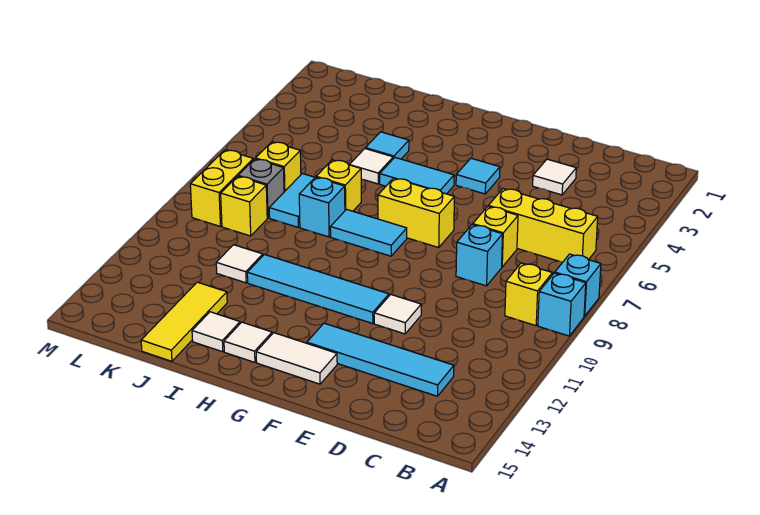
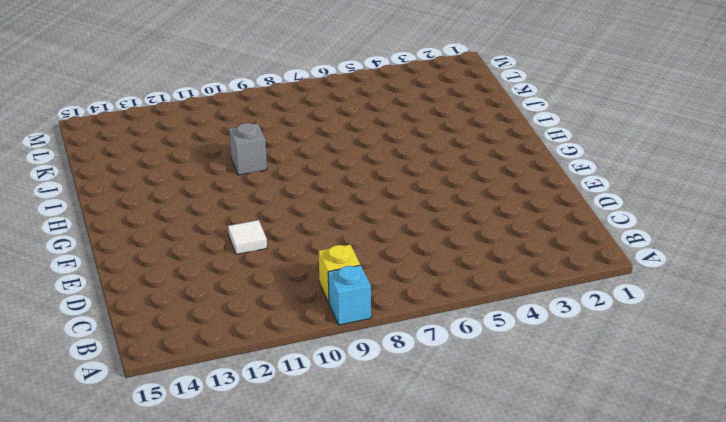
grey brick I10 level 1 -> grey brick K8 level 1
none -> cyan brick A8 level 1
none -> yellow brick B6:D6 level 1
none -> cyan tile C13:F13 level 1

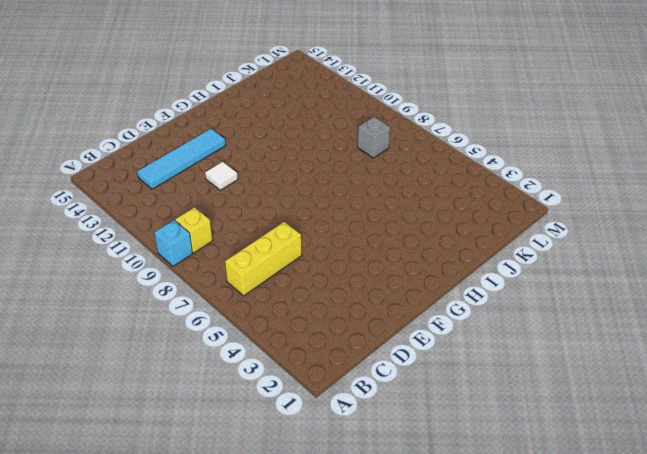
none -> cyan brick A8 level 1
none -> white tile D3 level 1
none -> yellow brick D7 level 1

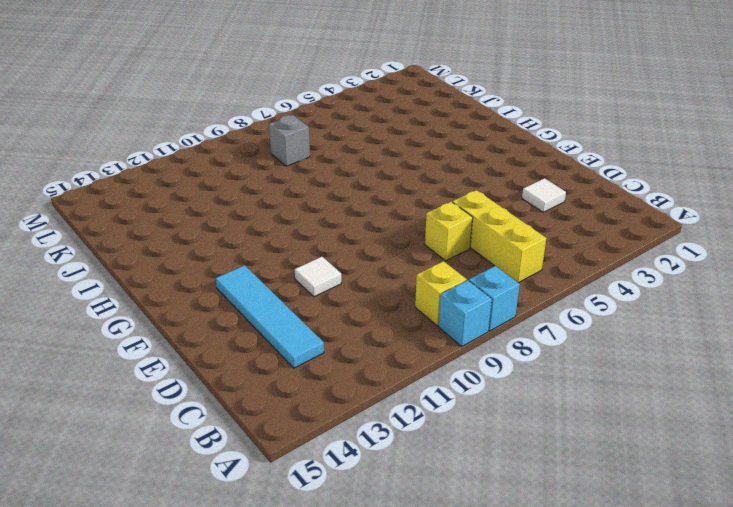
none -> cyan brick D8 level 1
none -> cyan tile F4 level 1
none -> yellow brick F7:G7 level 1

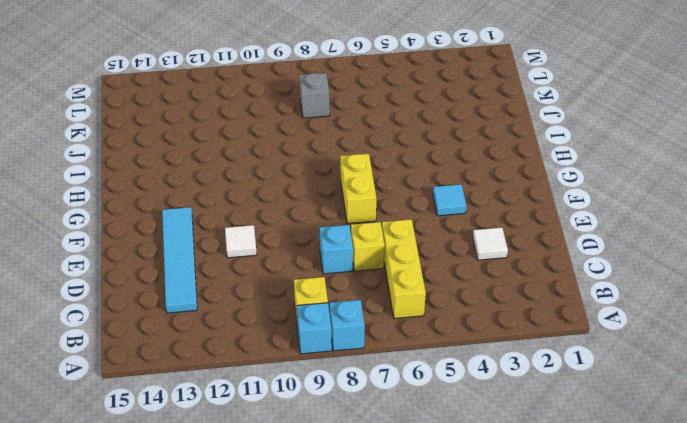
none -> cyan tile F11:I11 level 1
none -> white tile F14:G14 level 1
none -> cyan tile G5:H5 level 1

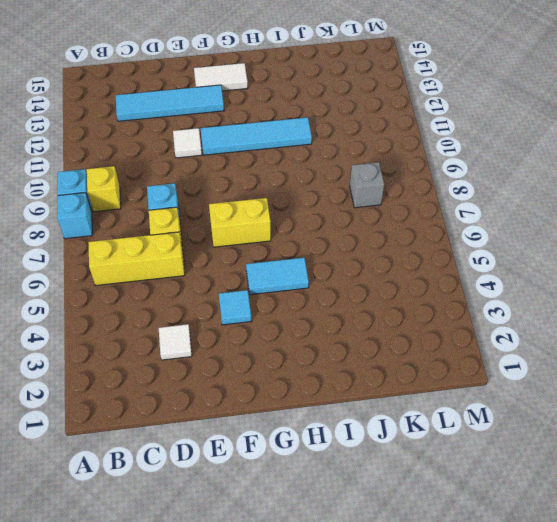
none -> cyan tile G8:H8 level 1
none -> white tile H14 level 1
none -> cyan tile I4 level 1

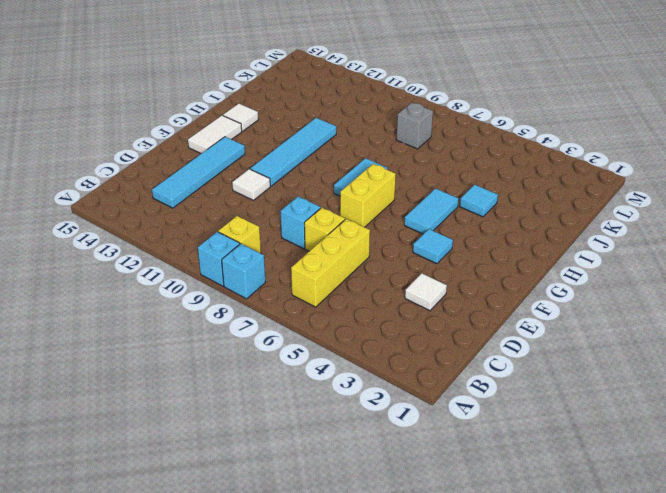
none -> white tile I5 level 1
none -> yellow brick I7 level 1
none -> cyan brick I8 level 1

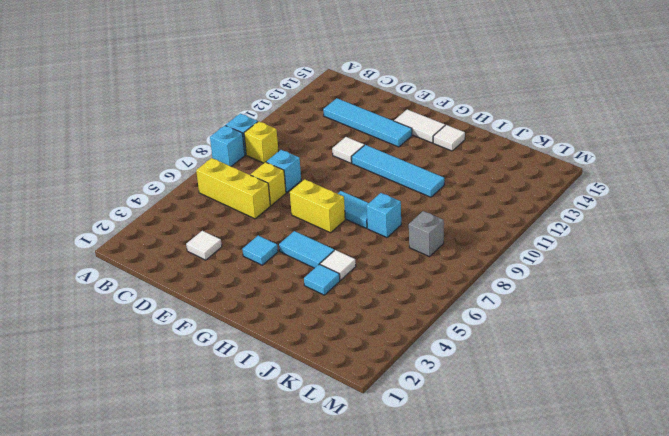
none -> yellow brick I7 level 1
none -> white tile I14 level 1
none -> cyan tile J7:J8 level 1

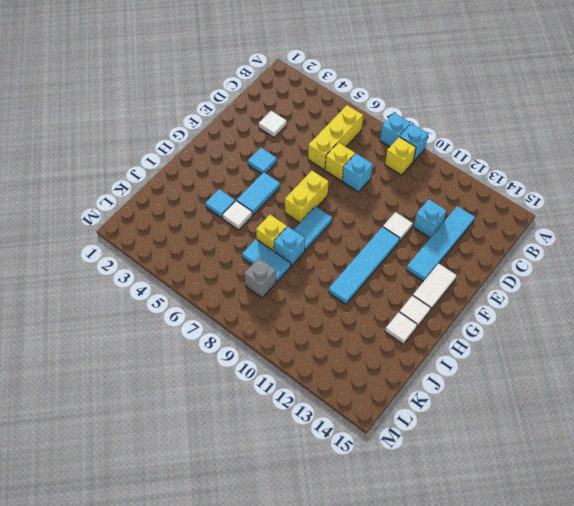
cyan brick D12 level 1 -> none
none -> white tile J11 level 1
none -> yellow tile J13:J15 level 1
none -> yellow brick K7 level 1

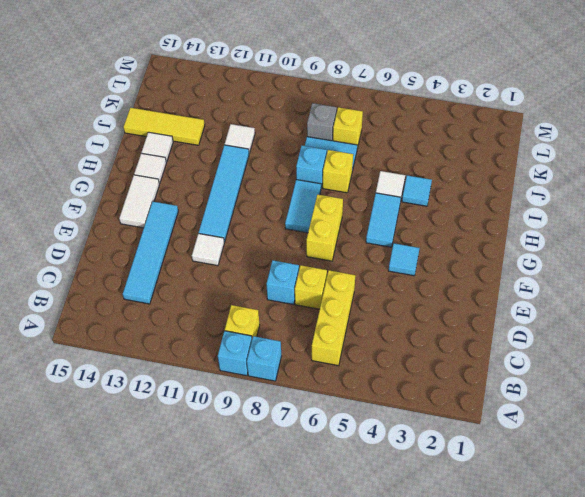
none -> white tile D3 level 1
none -> yellow brick K9 level 1
none -> yellow brick L8:L9 level 1

